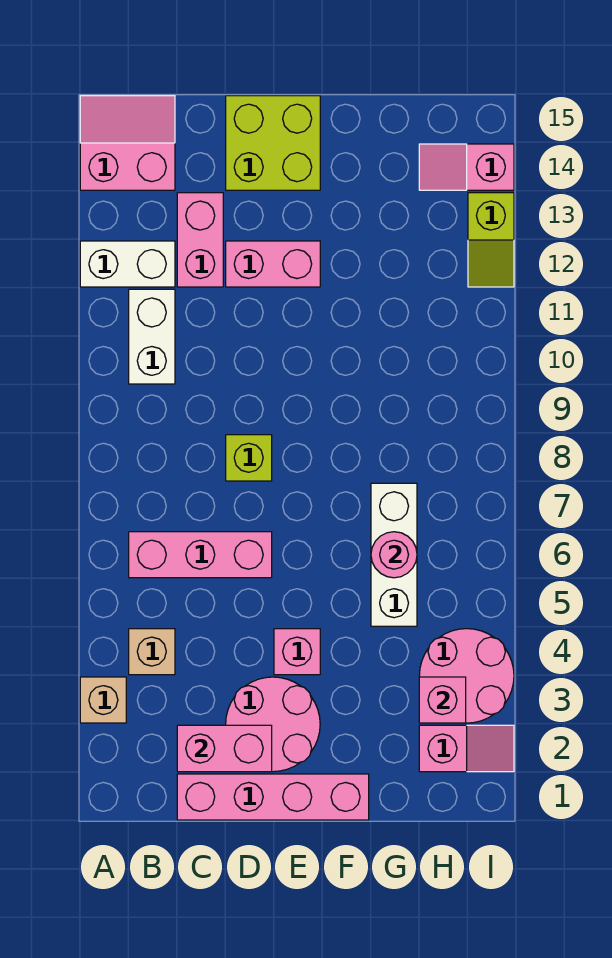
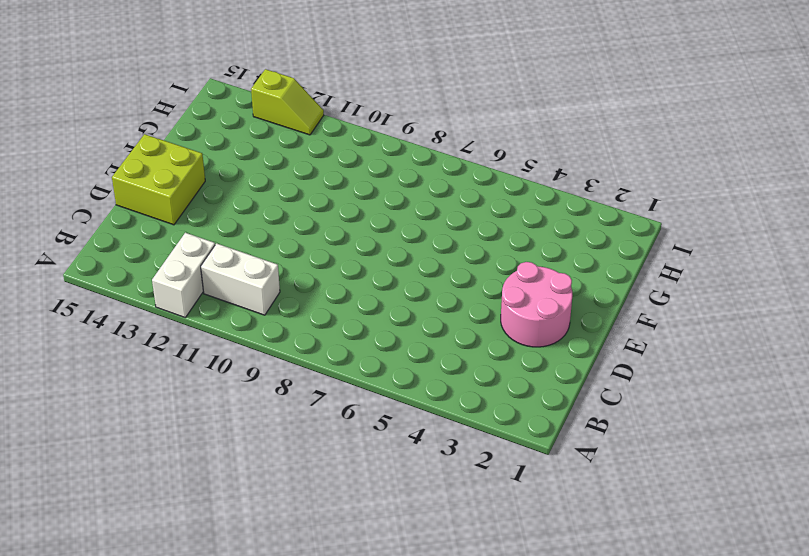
none -> tan brick A3 level 1
none -> pink slope A14:B15 level 1 top 14
none -> tan brick B4 level 1

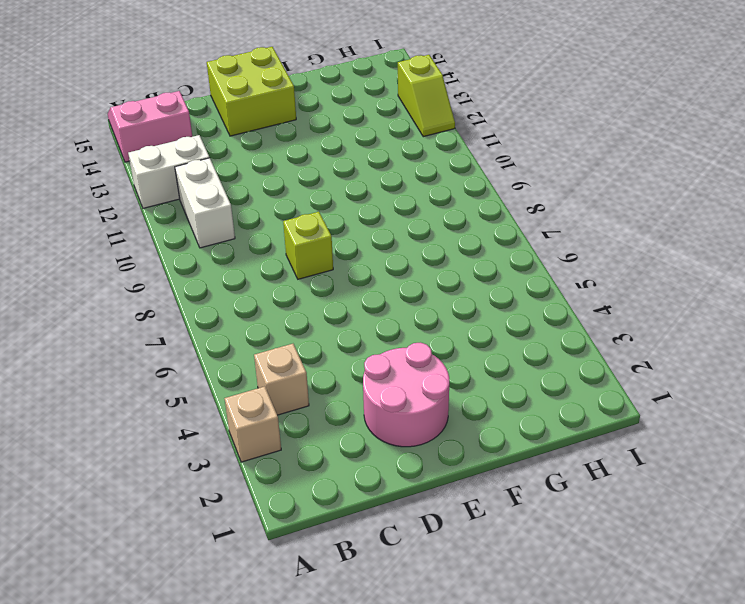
none -> pink brick B6:D6 level 1
none -> pink brick C1:F1 level 1
none -> pink brick C12:C13 level 1

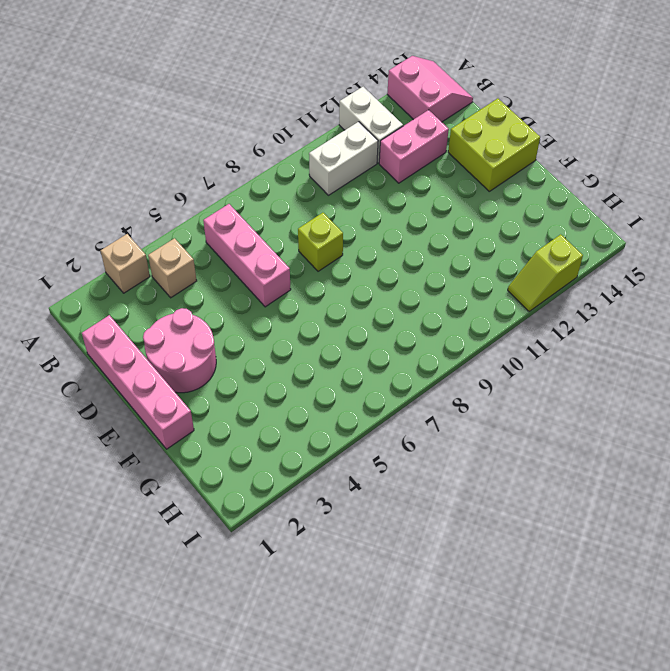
none -> pink brick D12:E12 level 1
none -> pink brick E4 level 1
none -> white brick G5:G7 level 1

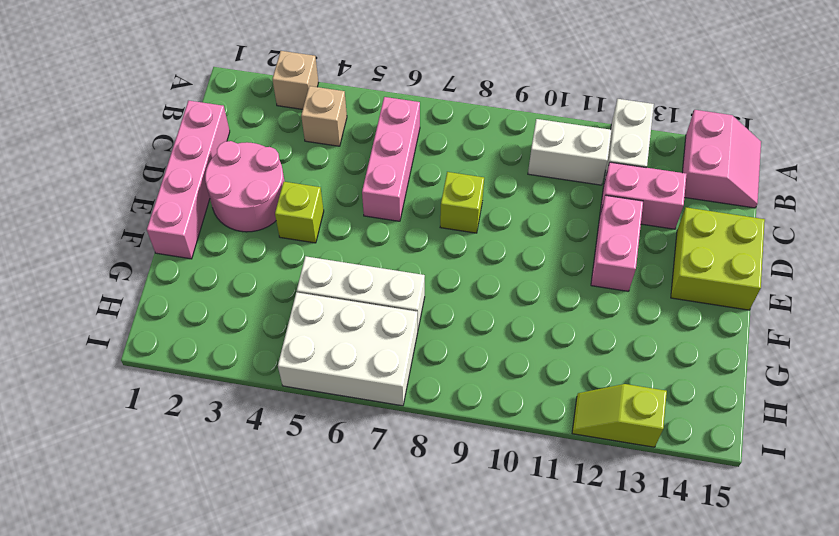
lime brick E4 level 1 -> pink brick E4 level 1
white brick H5:I7 level 1 -> none
none -> pink slope H2:I2 level 1 top H
none -> pink round brick H3:I4 level 1
none -> pink slope H14:I14 level 1 top I

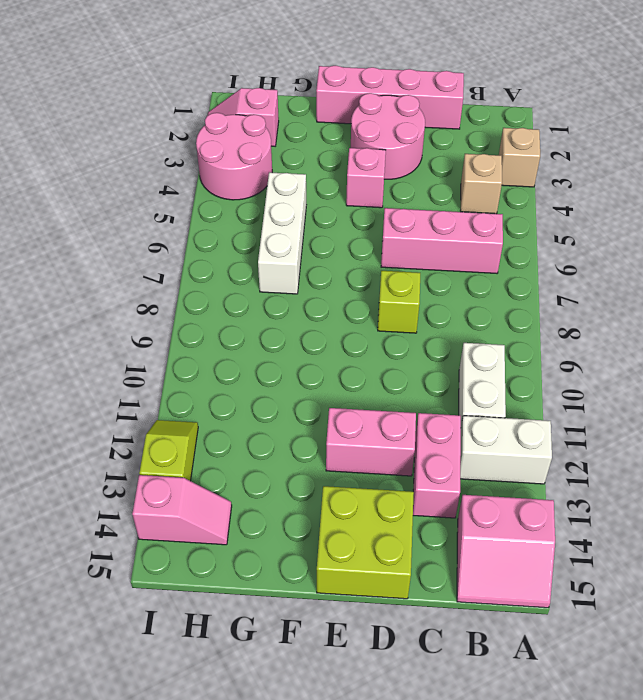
none -> pink brick C2:D2 level 2
none -> pink round brick G6 level 2
none -> pink brick H3 level 2

